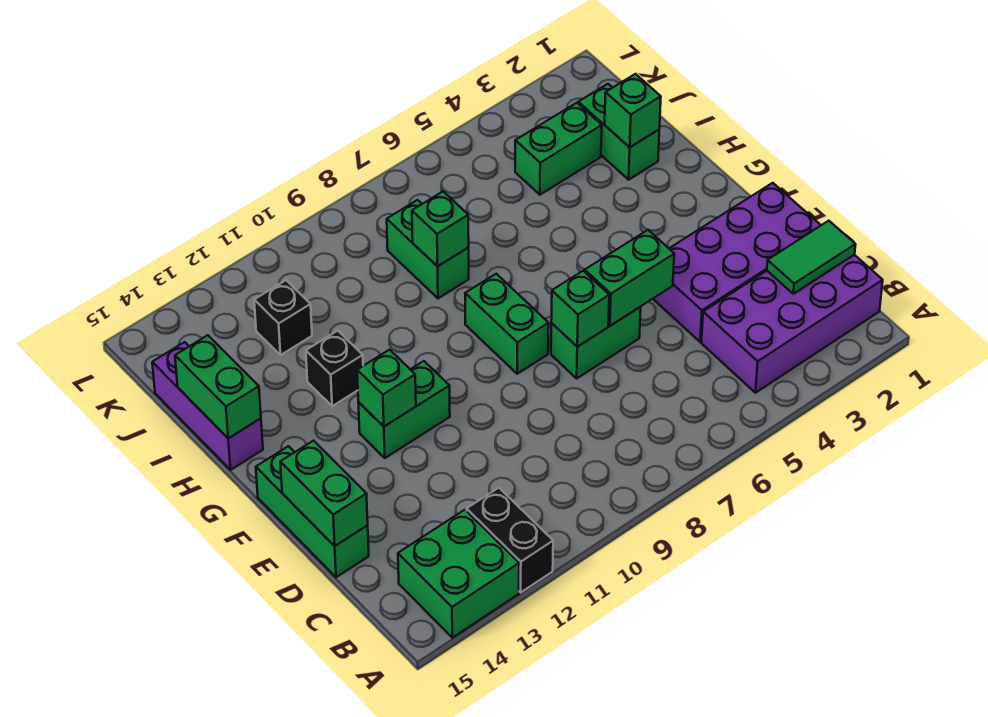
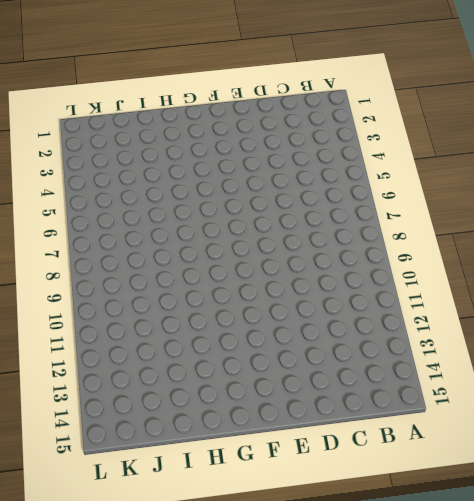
none -> black brick A12:B12 level 1
none -> green brick A13:B14 level 1
none -> purple brick B1:C4 level 1

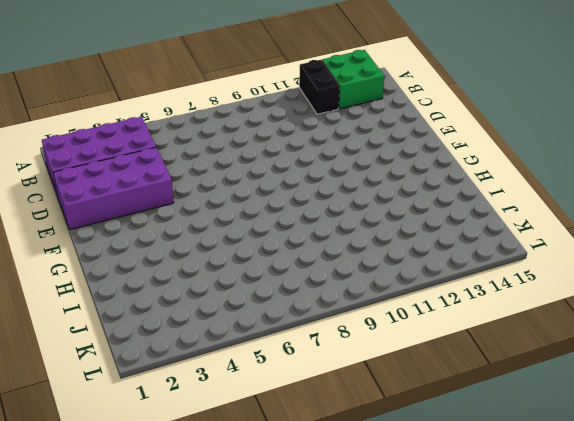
none -> green brick D15:F15 level 1
none -> green brick E6:E7 level 1
none -> green brick F8:G8 level 1

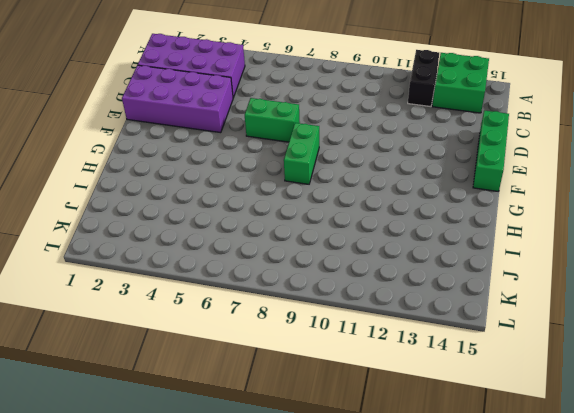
none -> green brick F11:F12 level 1
none -> black brick H12 level 1
none -> purple brick H15:J15 level 1

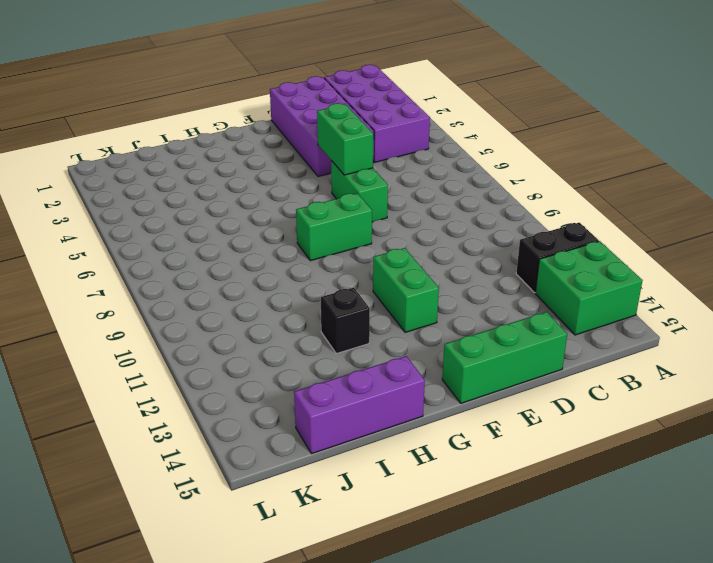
none -> green brick I2:J2 level 1
none -> green brick I8:J8 level 1
none -> green brick J3:J4 level 1

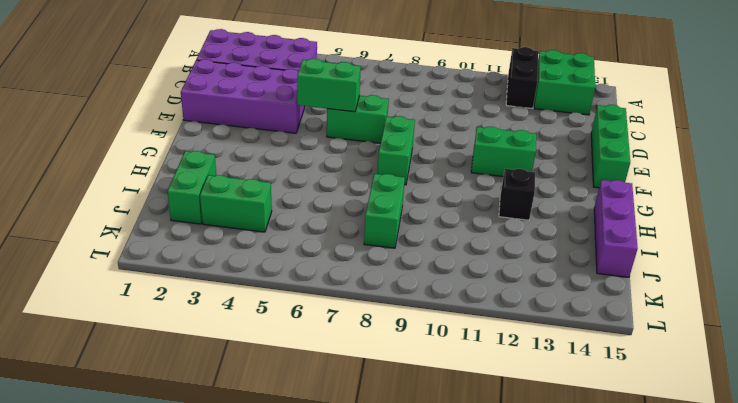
none -> black brick J12 level 1
none -> green tile C1:C2 level 2
none -> green brick D15:E15 level 2

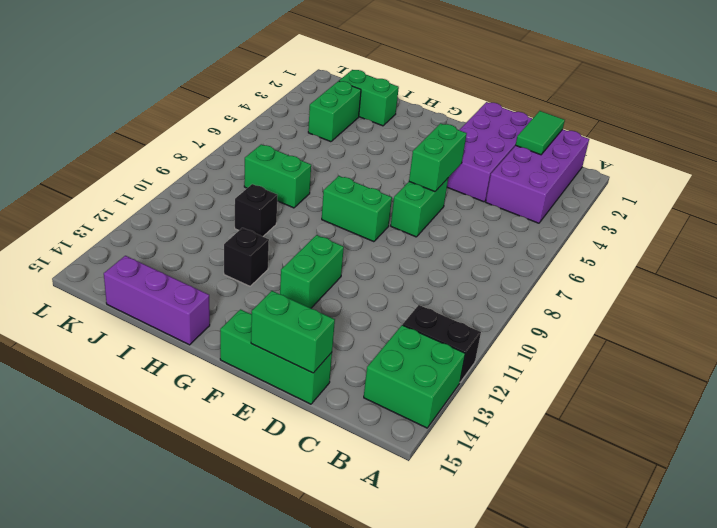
black brick I10 level 1 -> black brick J12 level 1
none -> green brick E7 level 2
none -> green brick F12 level 2
none -> green brick H15:I15 level 2

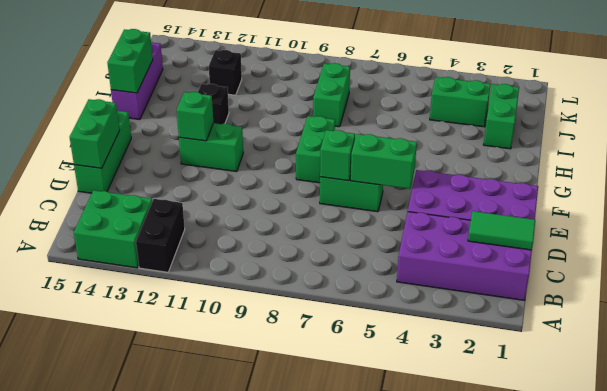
none -> green brick I2 level 2
none -> green brick I8 level 2

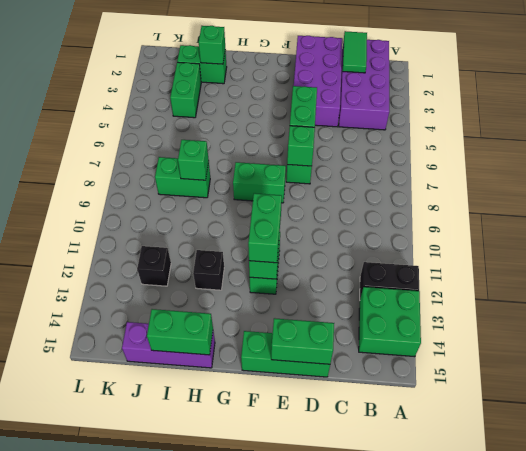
green brick F11:F12 level 3 -> none

